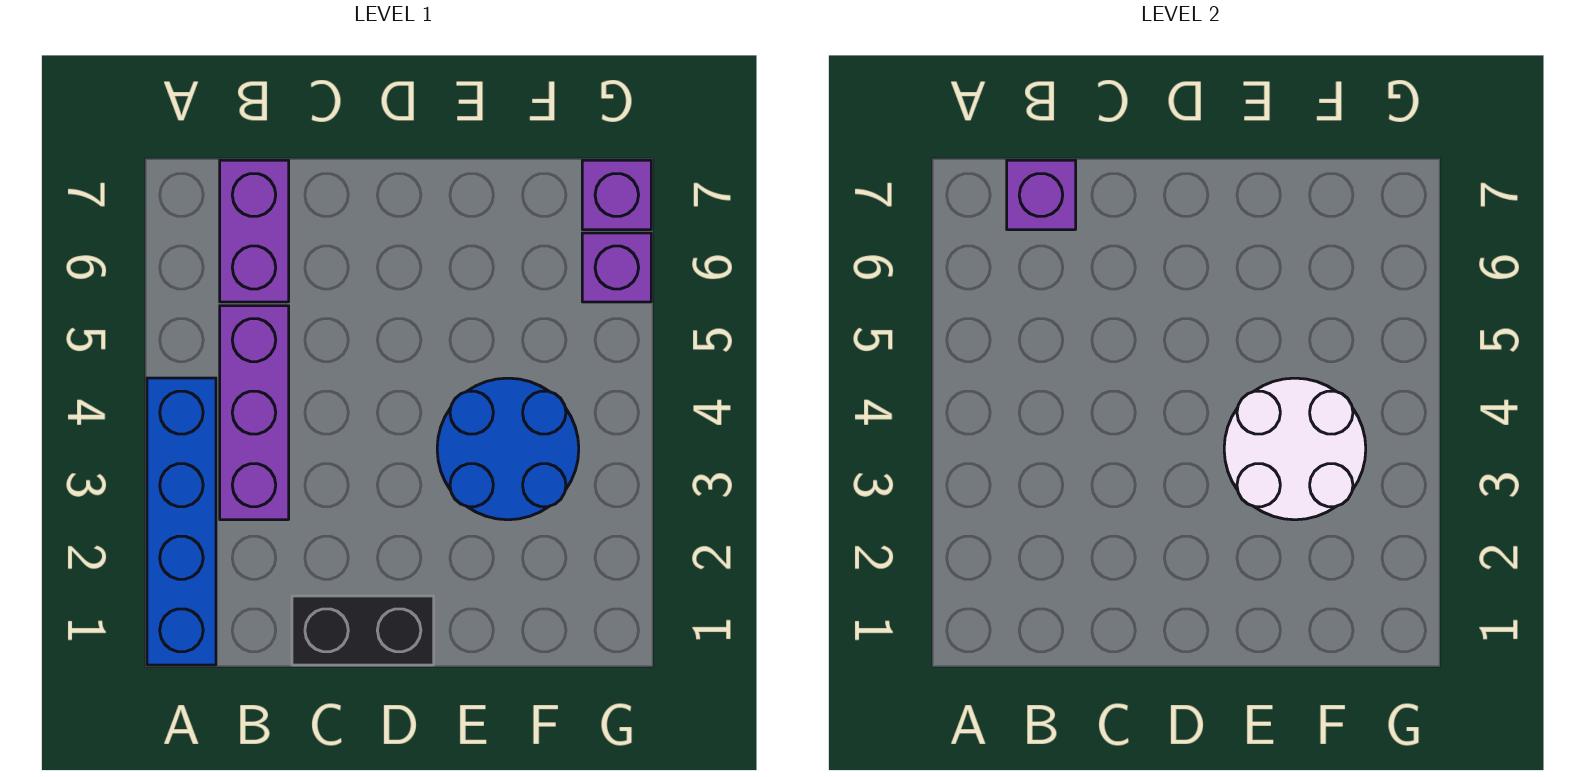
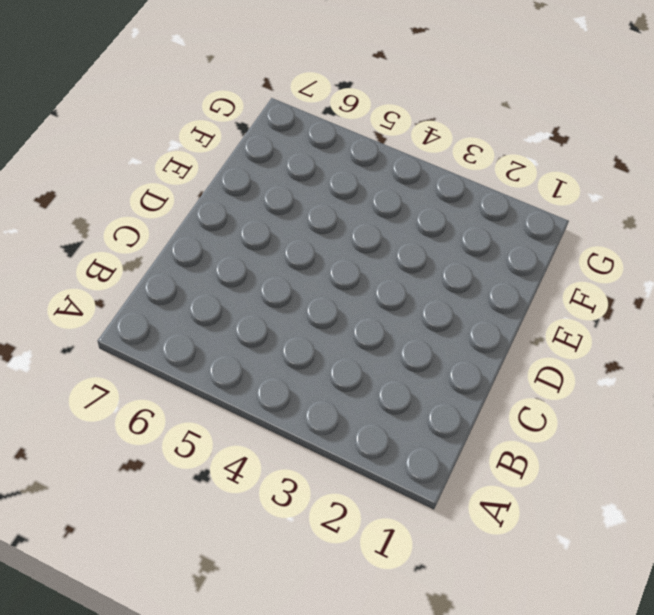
none -> blue brick A1:A4 level 1
none -> purple brick B3:B5 level 1

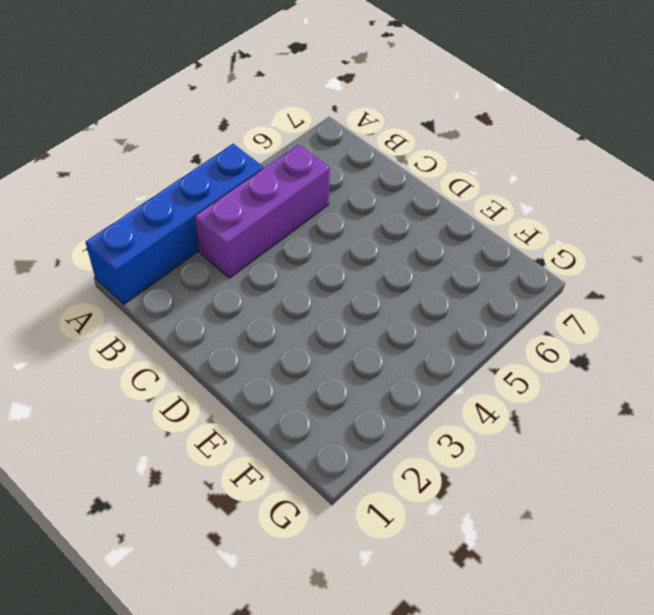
none -> purple brick B6:B7 level 1
none -> black brick C1:D1 level 1

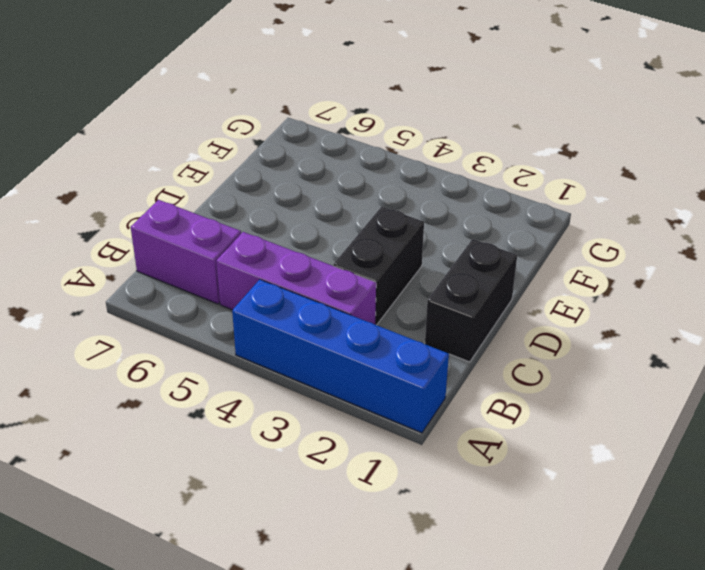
black brick C3:D3 level 1 -> none
none -> blue round brick E3:F4 level 1
none -> purple brick G6 level 1

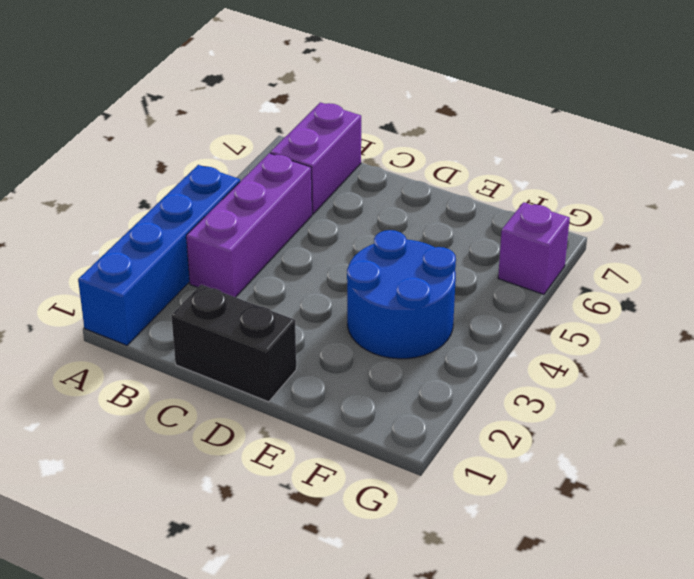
none -> purple brick G7 level 1
none -> purple brick B7 level 2

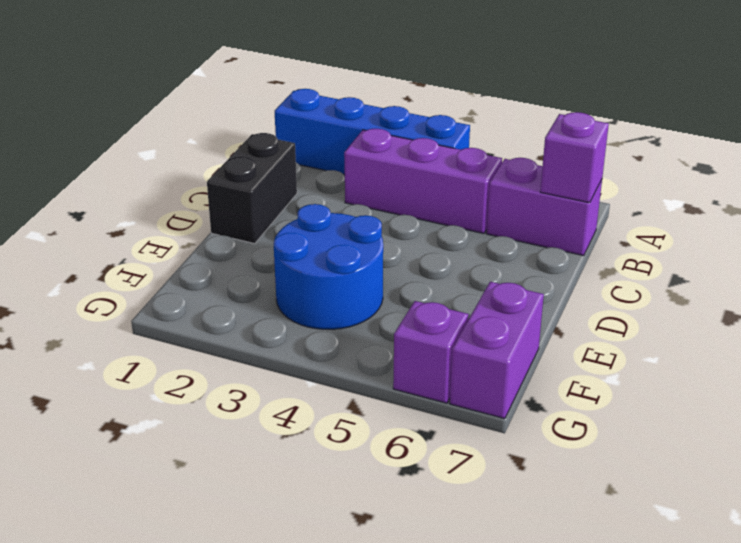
purple brick F7:G7 level 1 -> purple brick G7 level 1
none -> white round brick E3:F4 level 2

